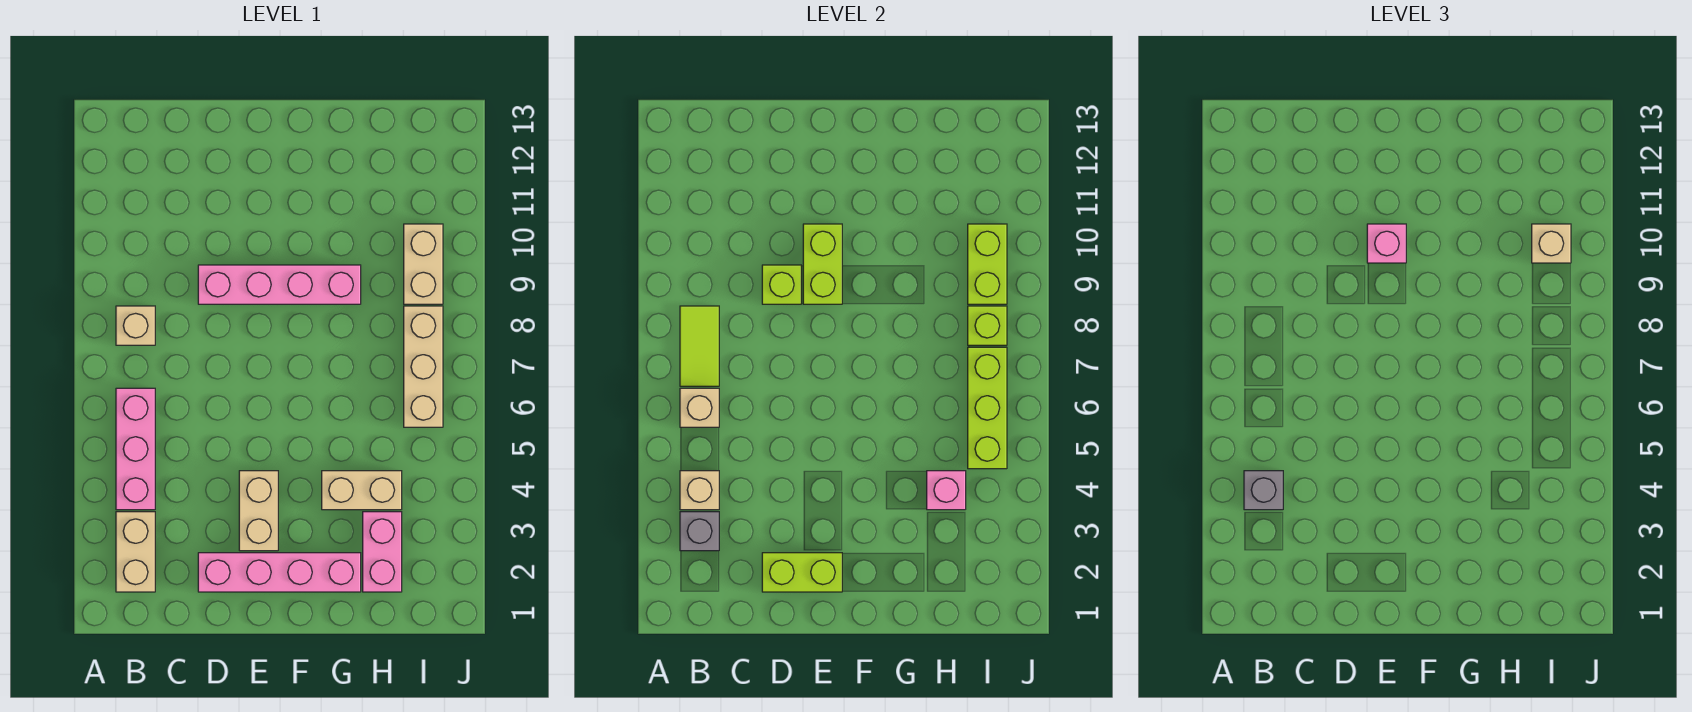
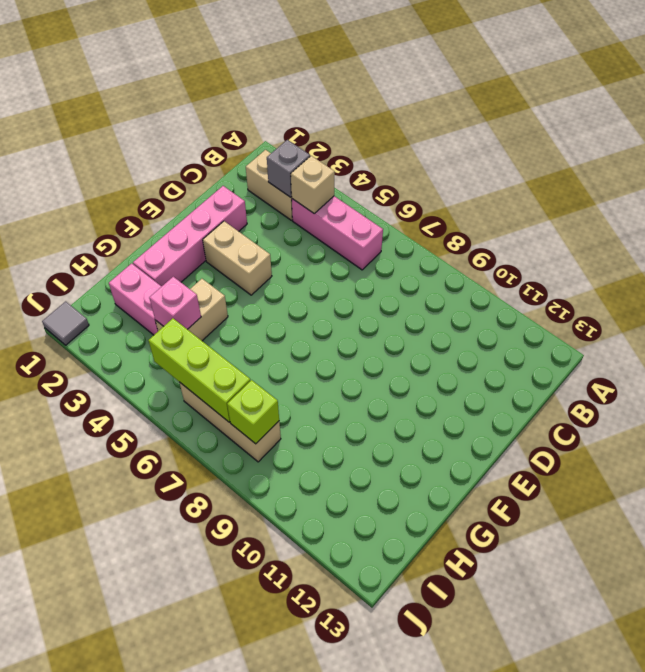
grey tile J1 level 1 -> none
none -> tan brick B8 level 1
none -> pink brick D9:G9 level 1
none -> tan brick I9:I10 level 1

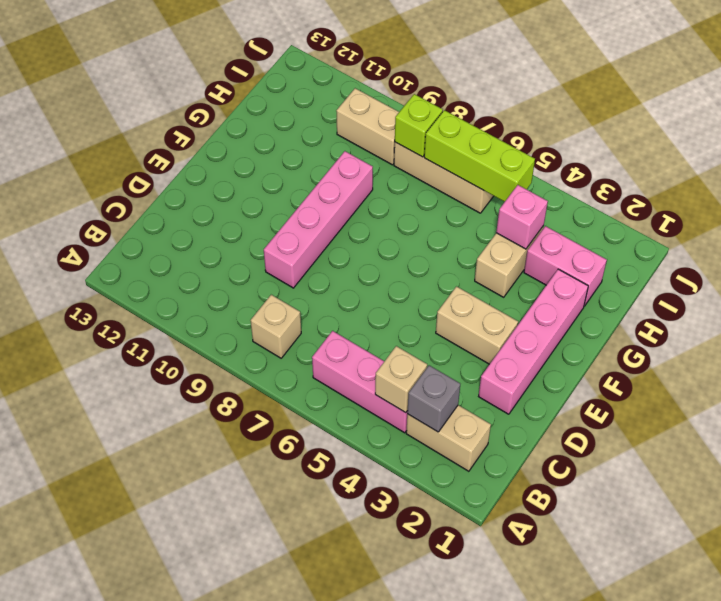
none -> tan brick B6 level 2
none -> lime tile B7:B8 level 2
none -> lime brick D2:E2 level 2

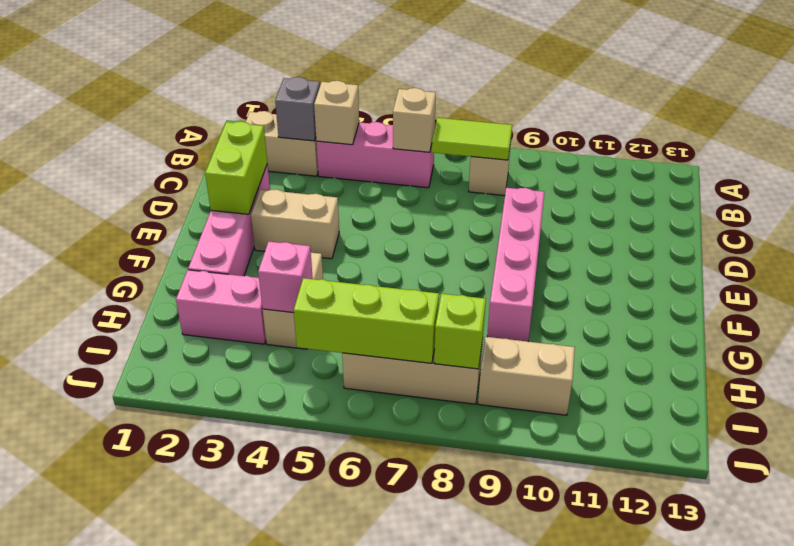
none -> lime brick D9 level 2
none -> lime brick E9:E10 level 2
none -> lime brick I9:I10 level 2

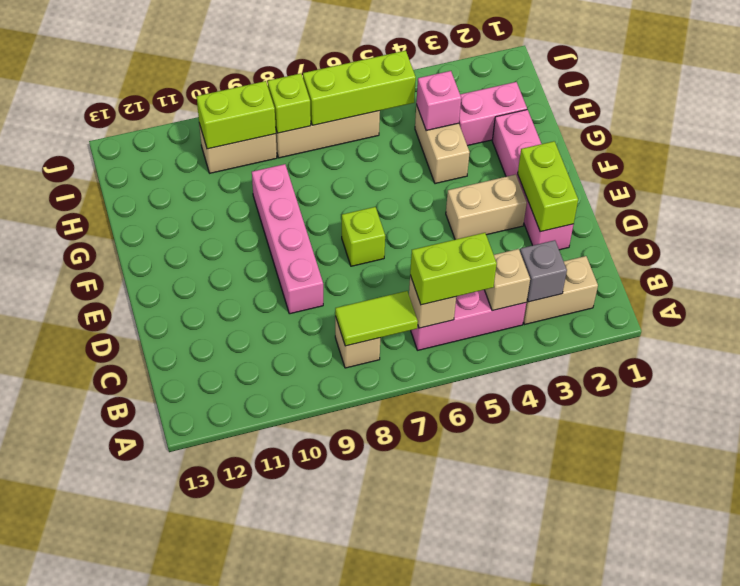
lime brick B5:B6 level 3 -> lime brick E9:E10 level 2
lime brick E7 level 1 -> lime brick D9 level 2
none -> grey brick B4 level 3
none -> pink brick E10 level 3
none -> tan brick I10 level 3

